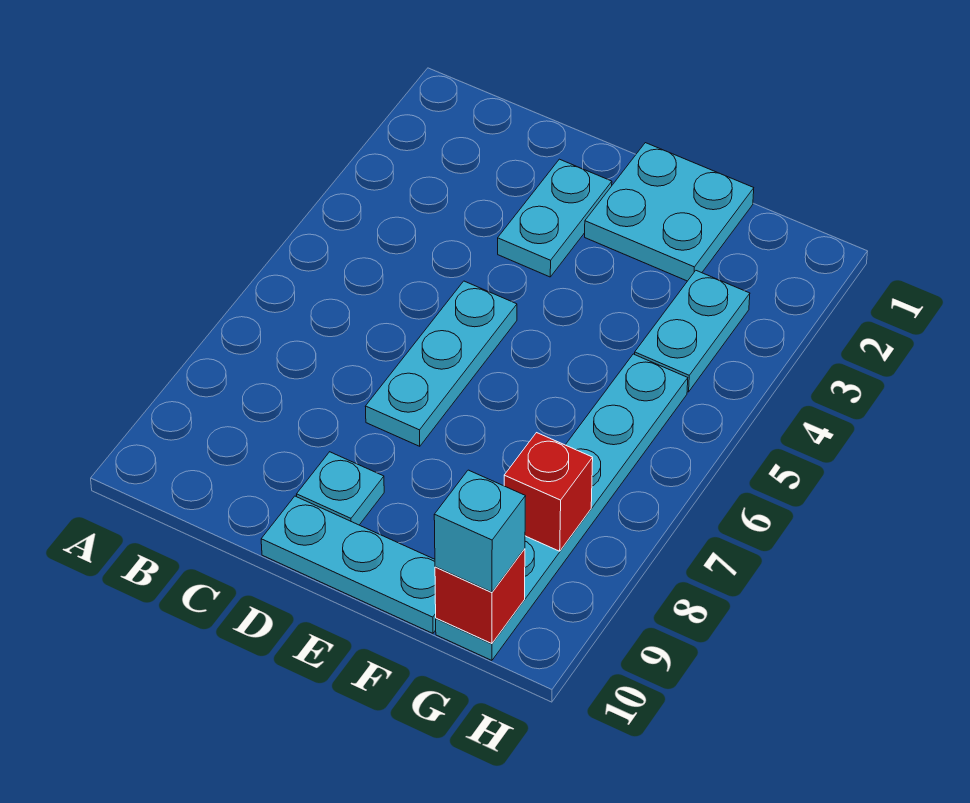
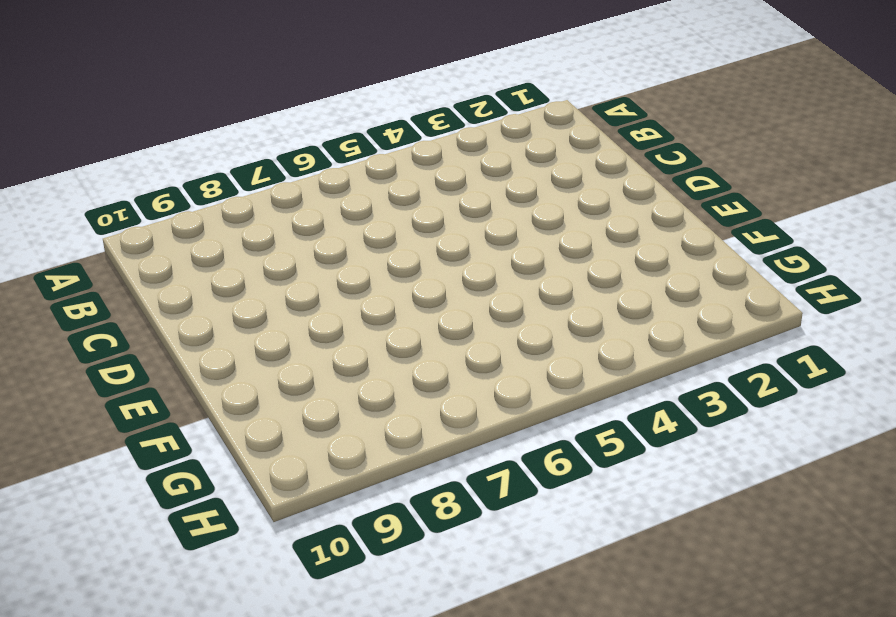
none -> cyan plate D2:D3 level 1
none -> cyan plate D5:D7 level 1

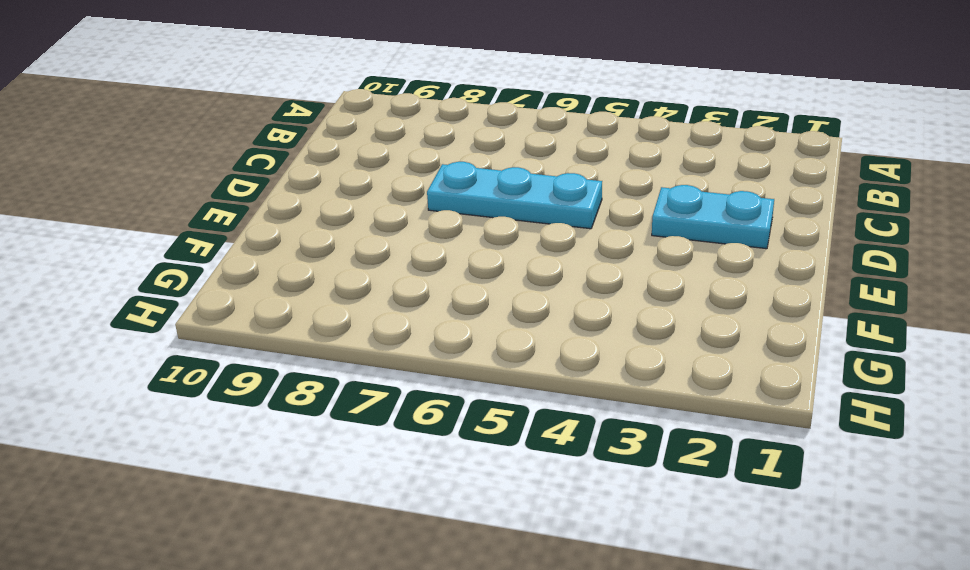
none -> cyan plate D9 level 1
none -> cyan plate D10:F10 level 1

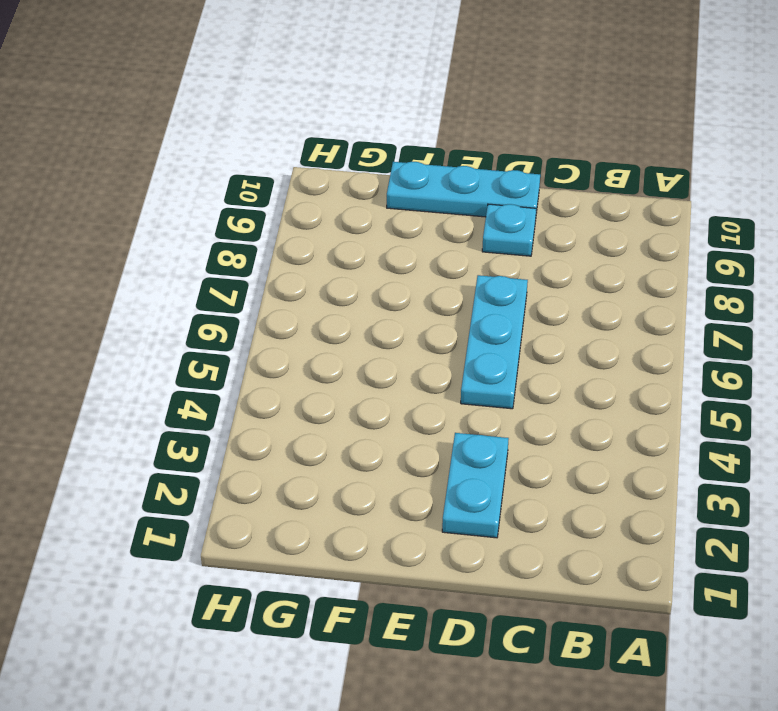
none -> cyan plate E1:F2 level 1
none -> cyan plate G3:G4 level 1

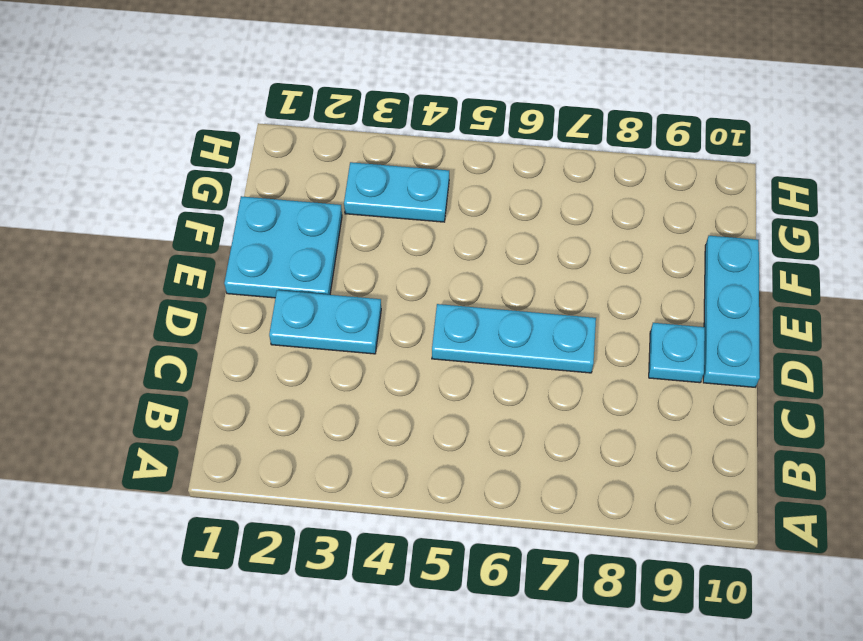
none -> cyan plate G5:G10 level 1
none -> red brick G8 level 2

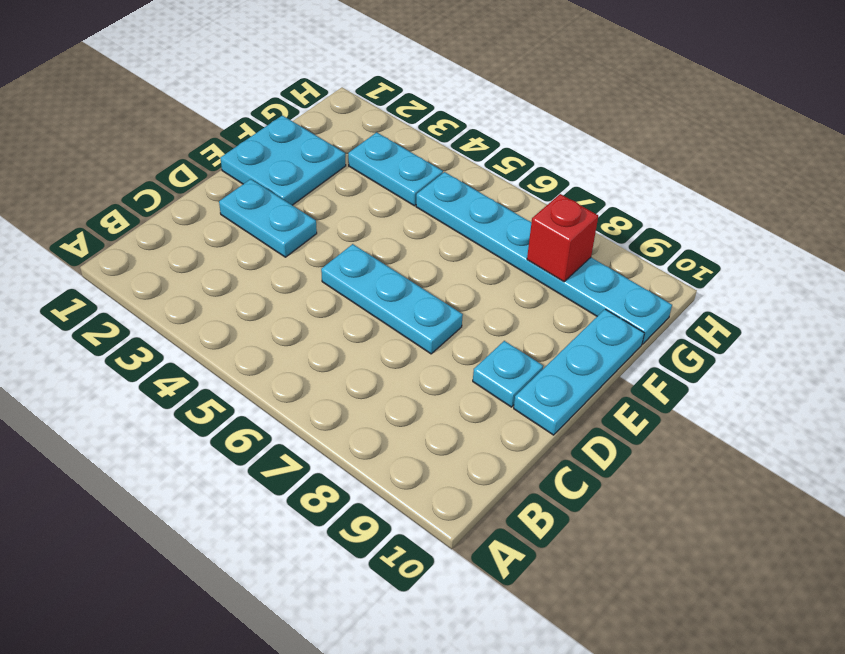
none -> red brick G10 level 2
none -> cyan brick G10 level 3

